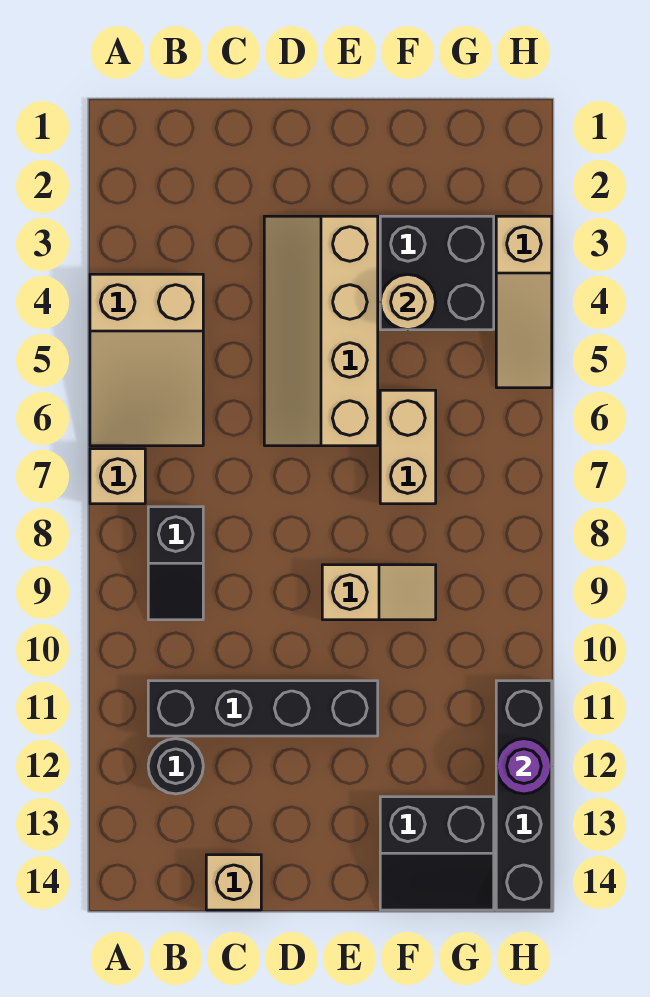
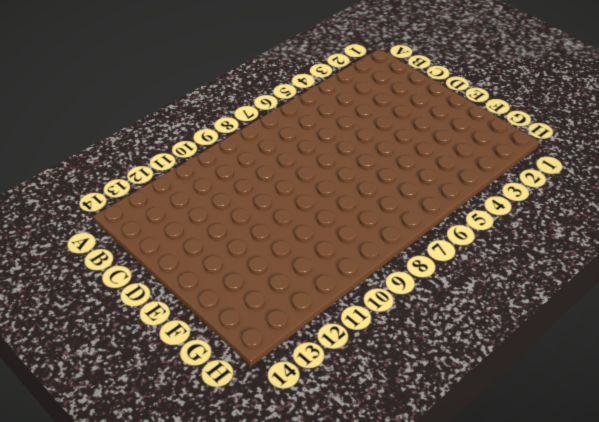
none -> tan slope A4:B6 level 1 top 4
none -> tan brick A7 level 1
none -> black slope B8:B9 level 1 top 8

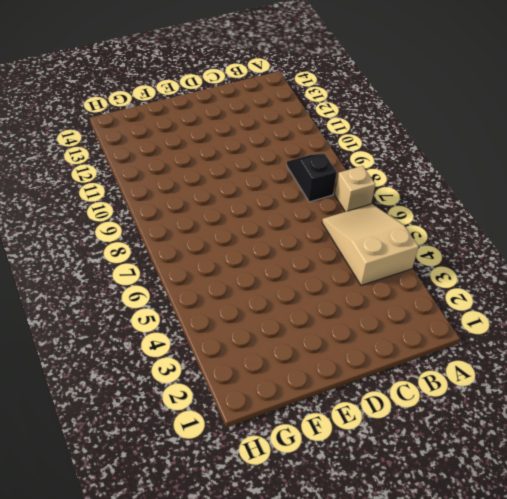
none -> black brick B11:E11 level 1
none -> black round brick B12 level 1
none -> tan brick C14 level 1

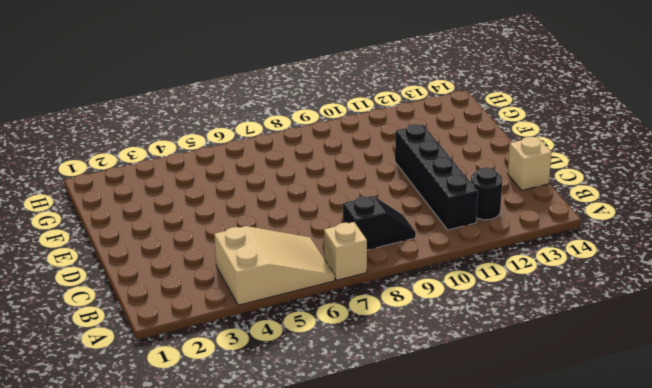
none -> tan slope D3:E6 level 1 top E
none -> tan slope E9:F9 level 1 top E
none -> black brick F3:G4 level 1

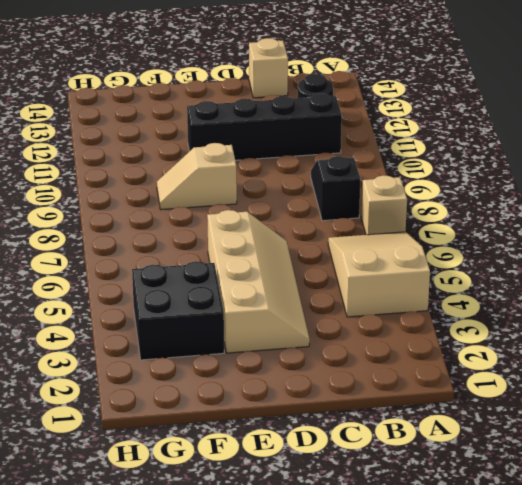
none -> tan brick F6:F7 level 1
none -> black slope F13:G14 level 1 top 13
none -> tan slope H3:H5 level 1 top 3

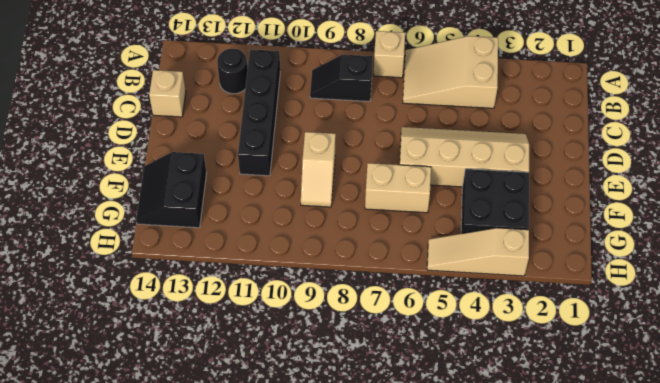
none -> black brick H11:H14 level 1
none -> tan round brick F4 level 2
none -> purple round brick H12 level 2

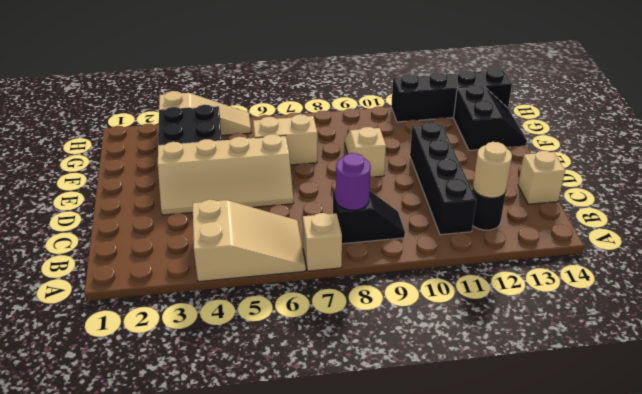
purple round brick B8 level 2 -> purple round brick H12 level 2
tan round brick B12 level 2 -> tan round brick F4 level 2

